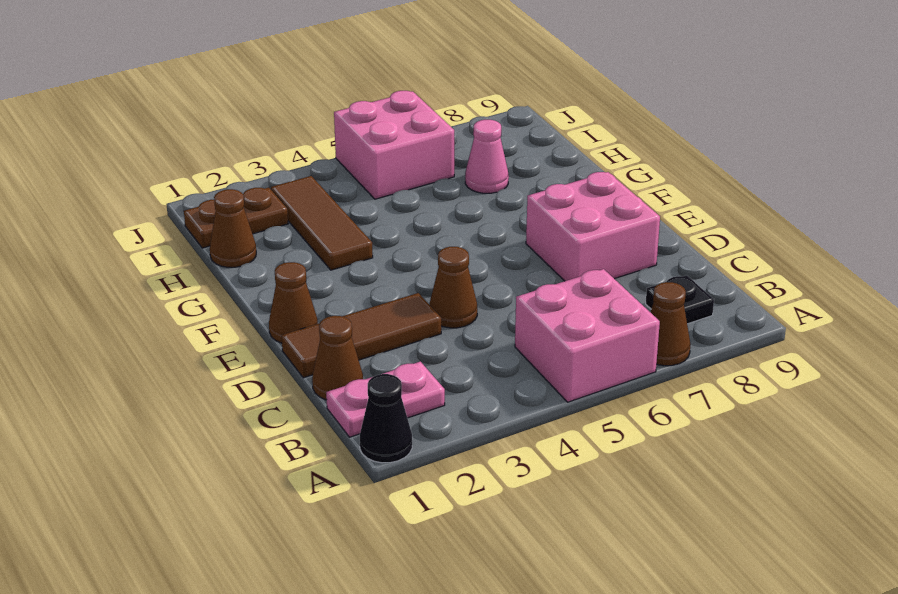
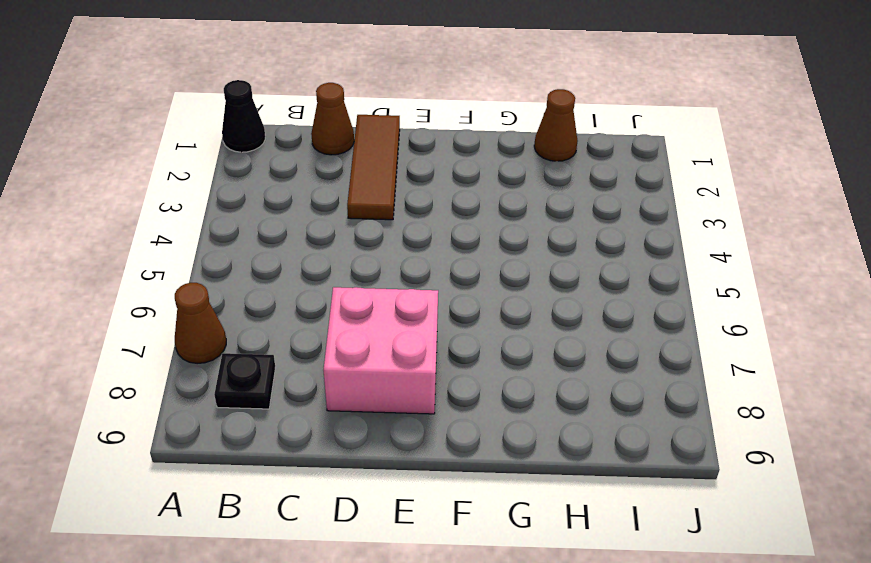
none -> pink brick A5:B6 level 1
none -> pink plate B1:B2 level 1
none -> brown cone D4 level 1

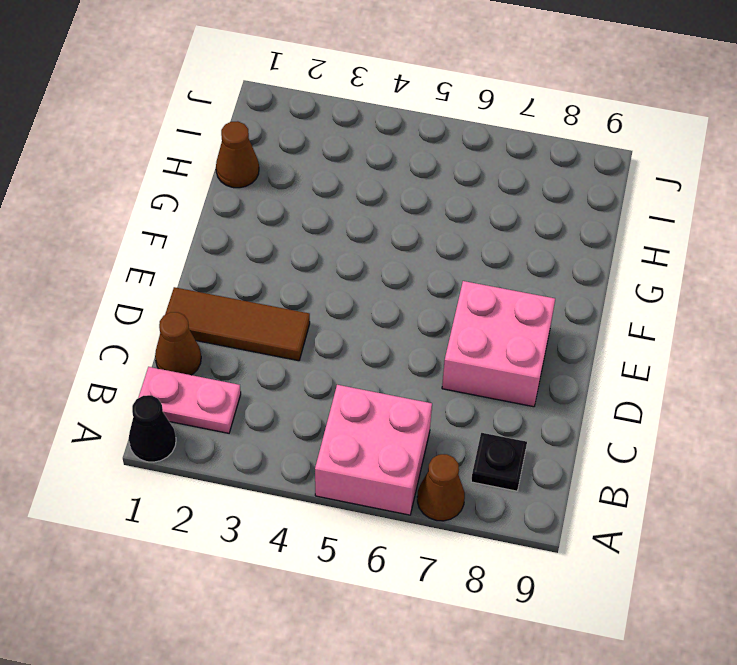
none -> brown cone D4 level 1
none -> brown cone E1 level 1
none -> brown tile G3:I3 level 1

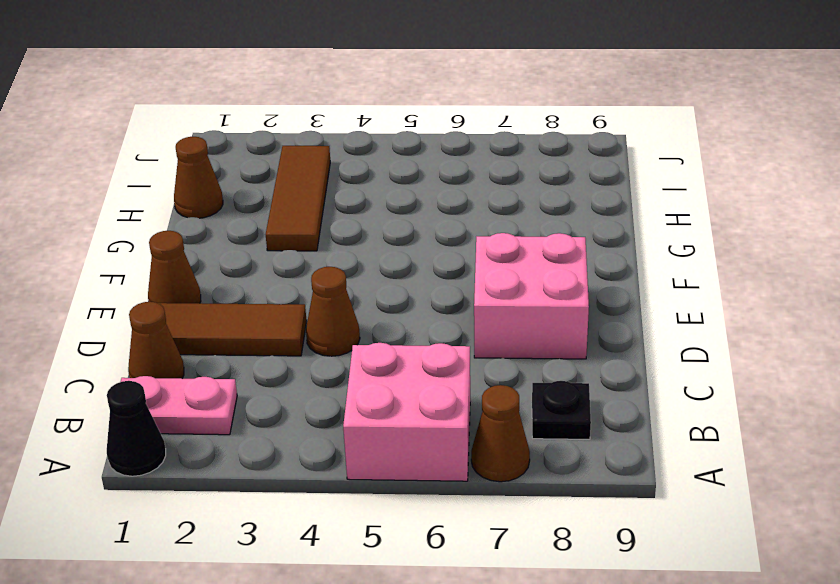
none -> pink cone H7 level 1
none -> brown plate I1:I2 level 1
none -> pink brick I5:J6 level 1

